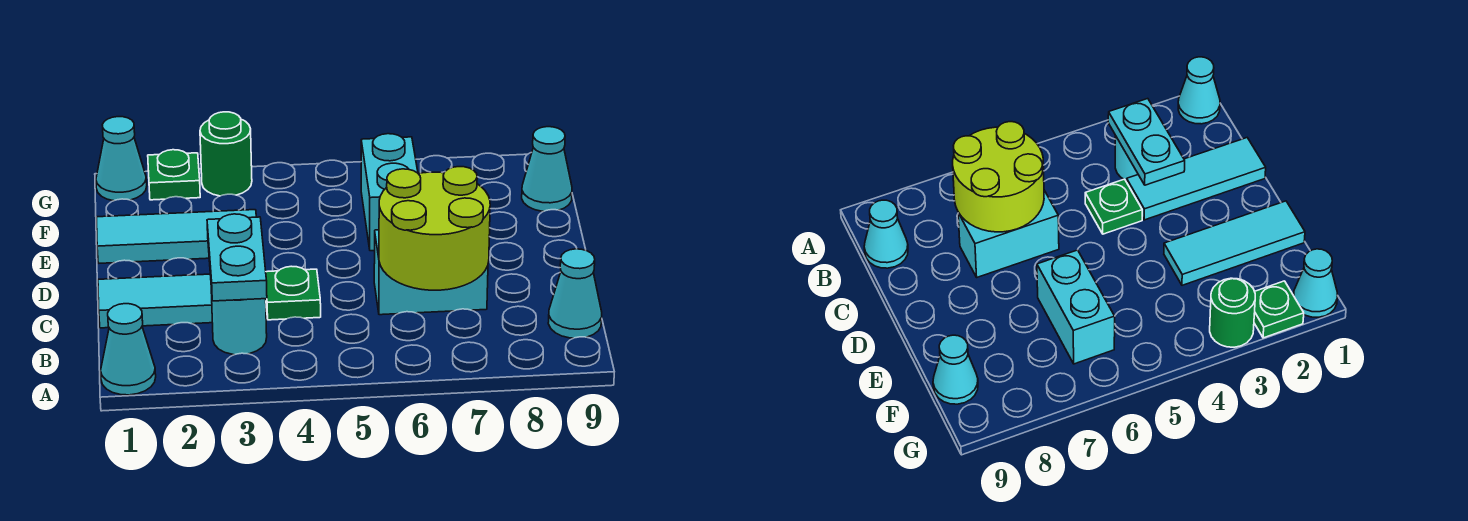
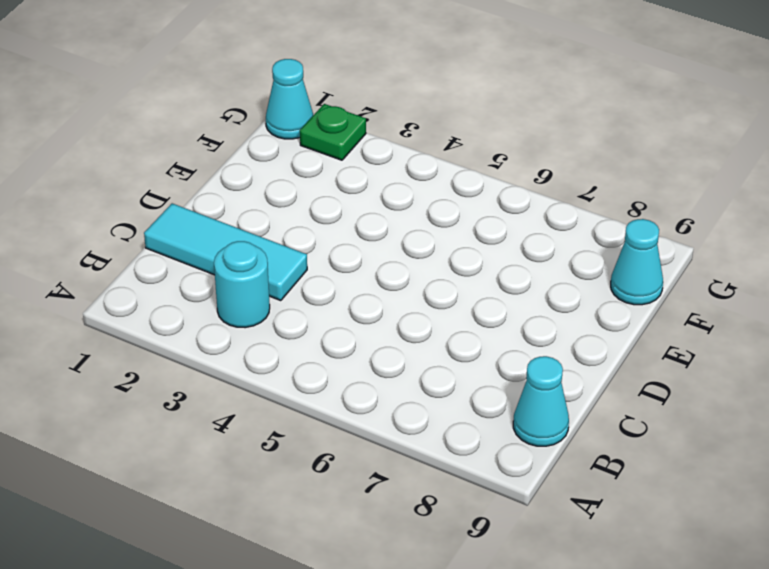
none -> cyan cone A1 level 1
none -> green plate C4 level 1
none -> cyan brick C6:C7 level 1

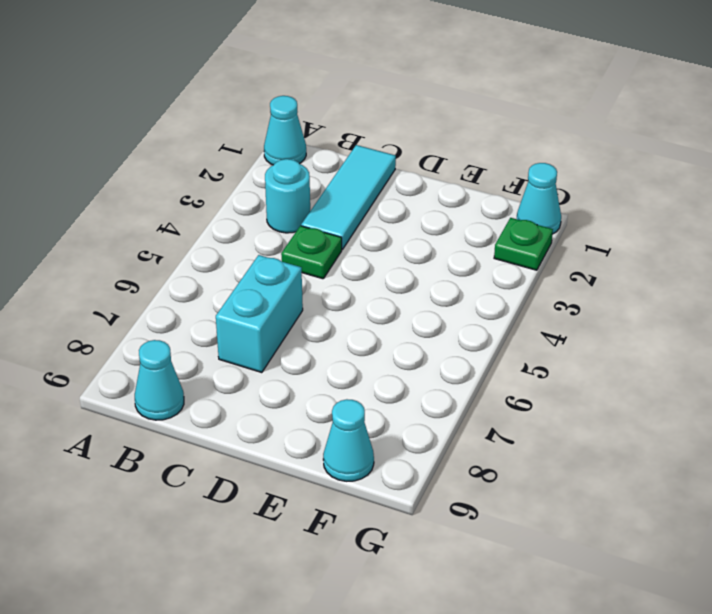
none -> cyan tile E1:E3 level 1
none -> cyan brick E6:F6 level 1
none -> green round brick G3 level 1

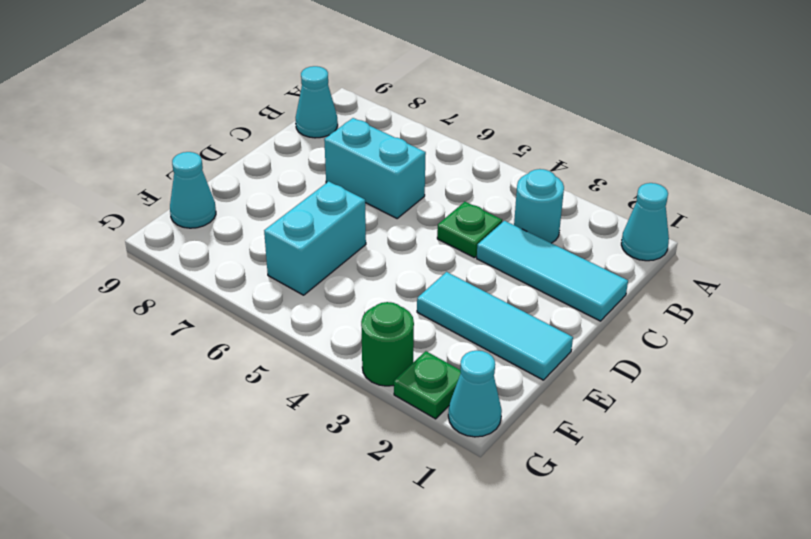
none -> cyan plate B3:C3 level 2
none -> lime round brick B6:C7 level 2

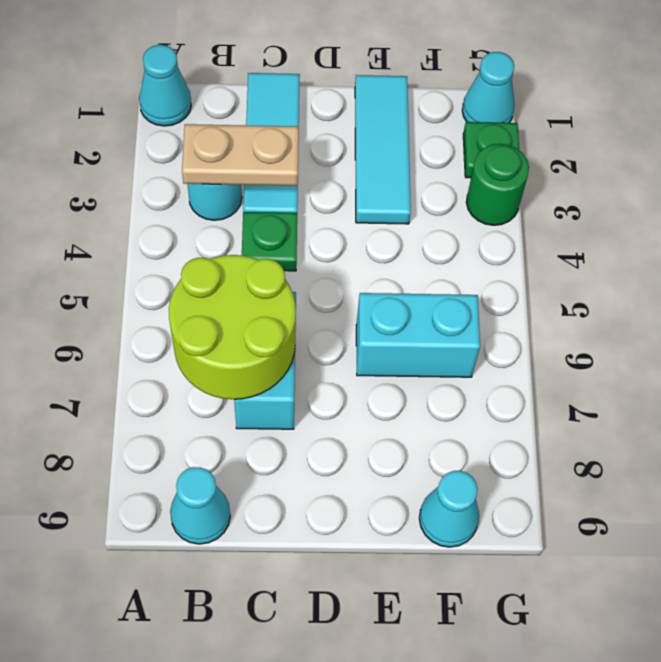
tan plate B3:C3 level 2 -> cyan plate B3:C3 level 2

